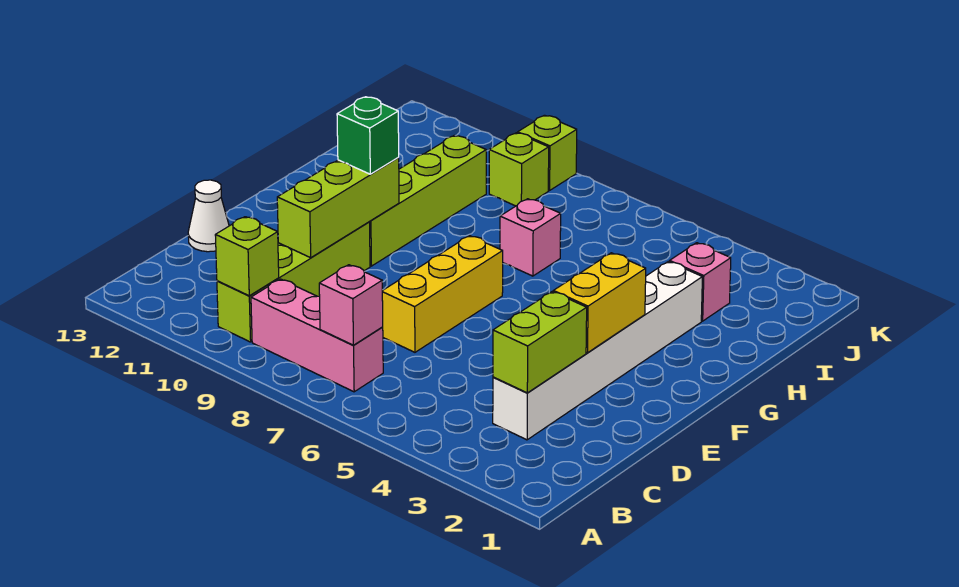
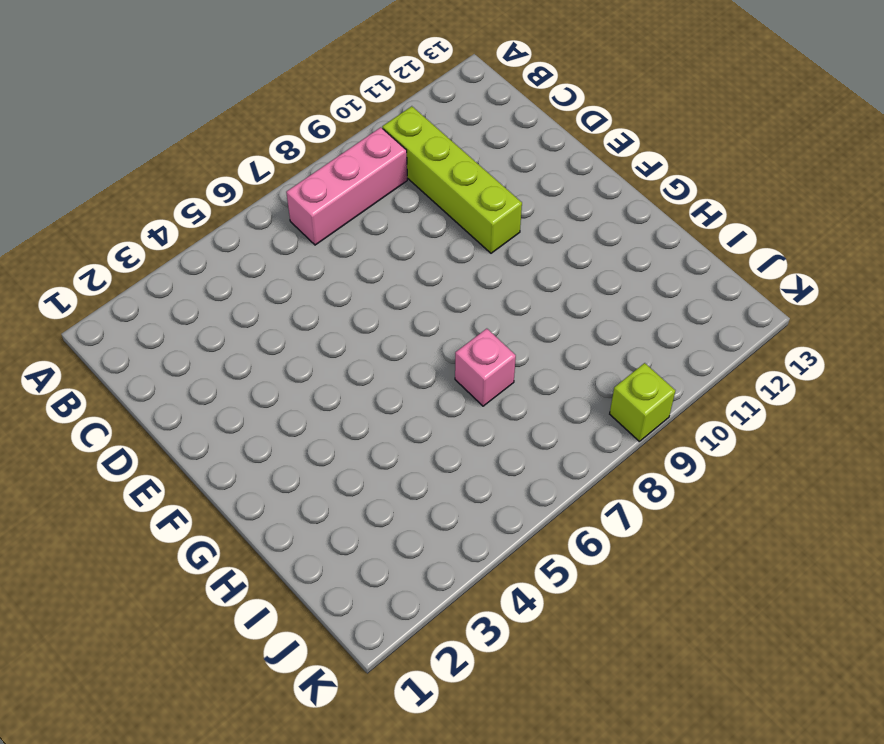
none -> white brick C3:H3 level 1
none -> yellow brick D7:F7 level 1
none -> white cone D13 level 1

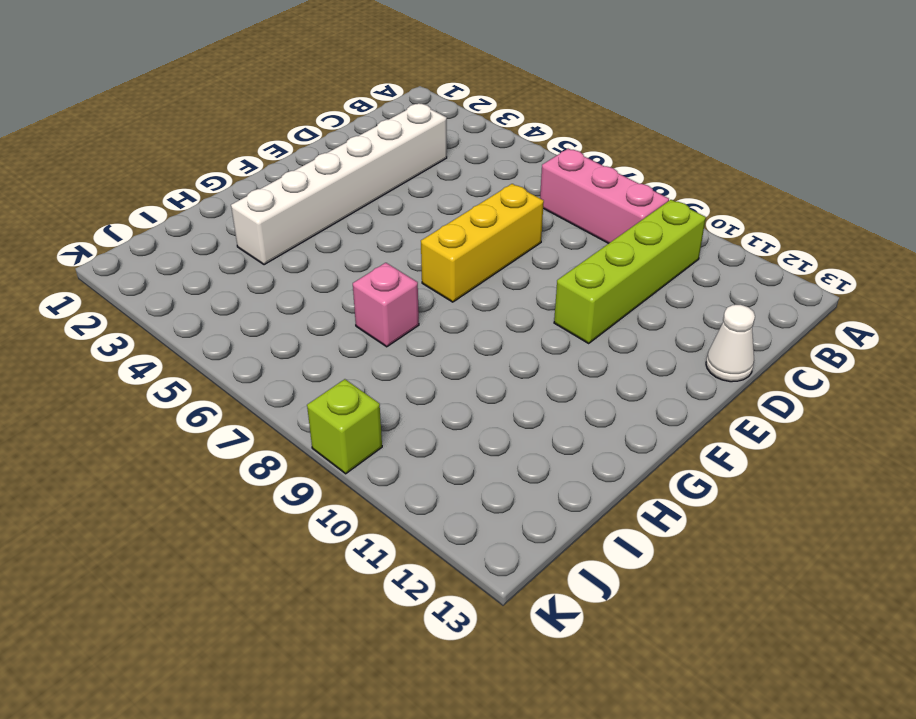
none -> lime brick F10:I10 level 1
none -> pink brick I3 level 1
none -> lime brick J9 level 1

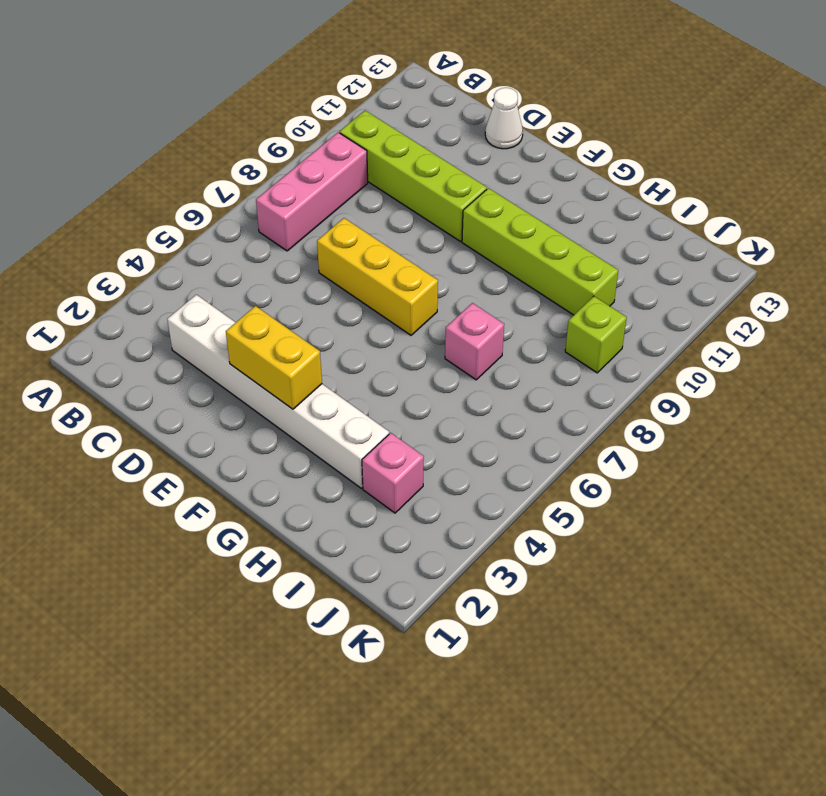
none -> lime brick K9 level 1
none -> pink brick B7 level 2
none -> lime brick B10 level 2

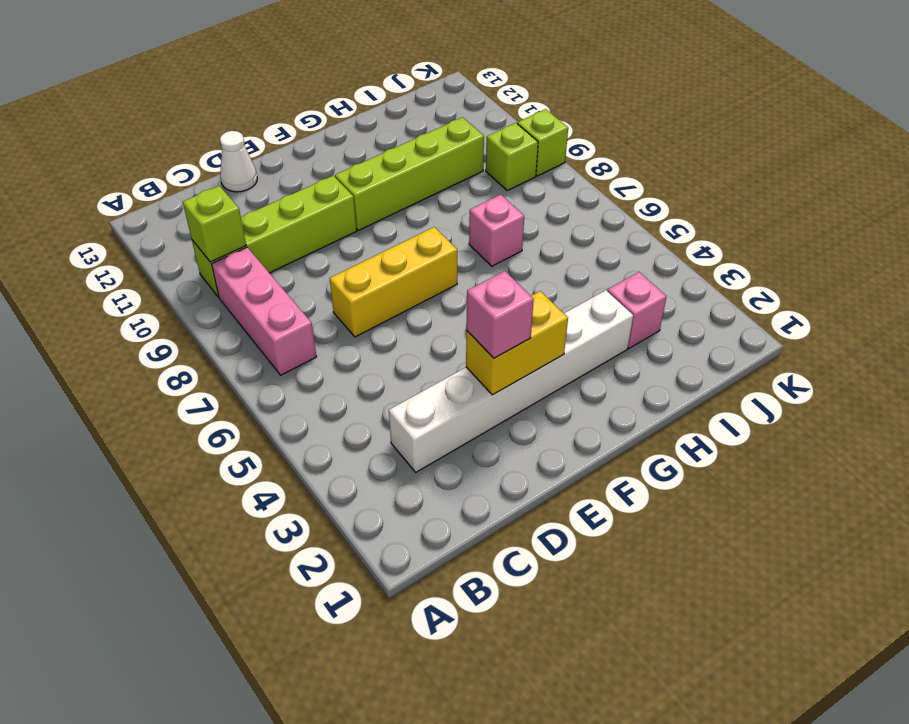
pink brick E3 level 3 -> pink brick B7 level 2
none -> lime brick C3:D3 level 2
none -> lime brick D10:F10 level 2
none -> green brick F10 level 3

